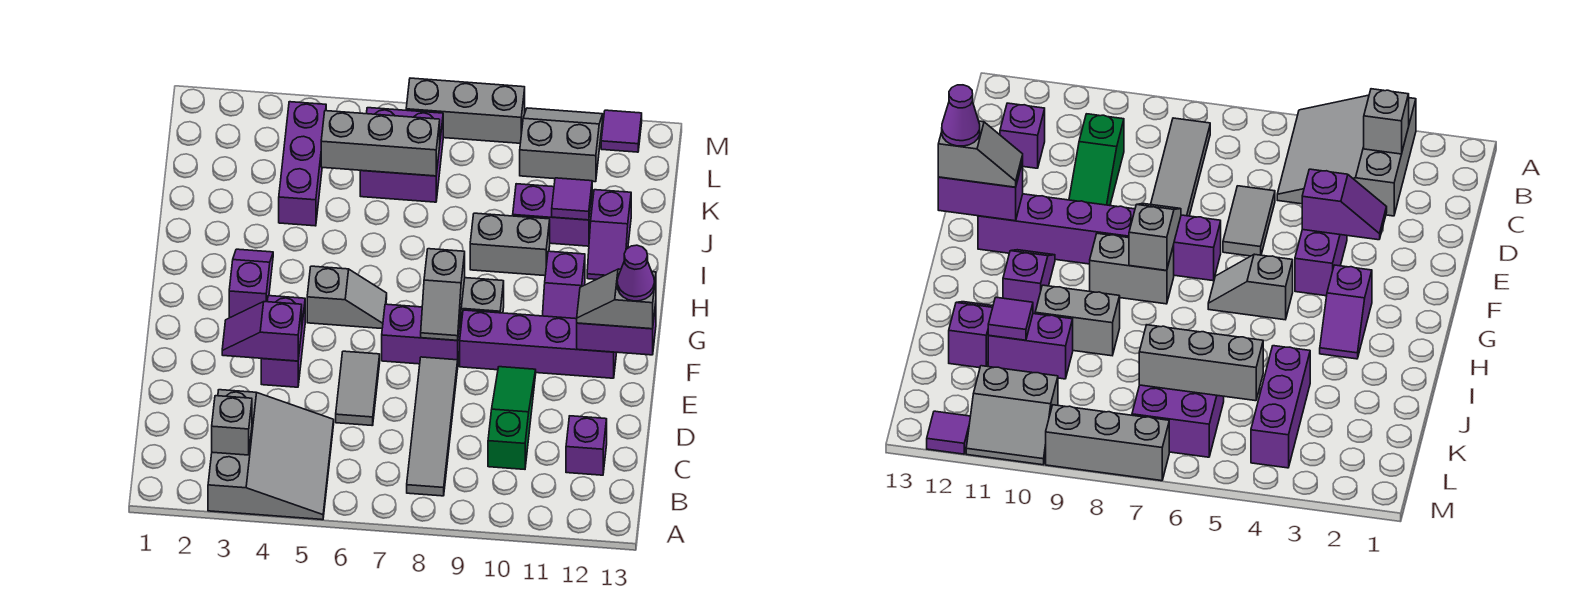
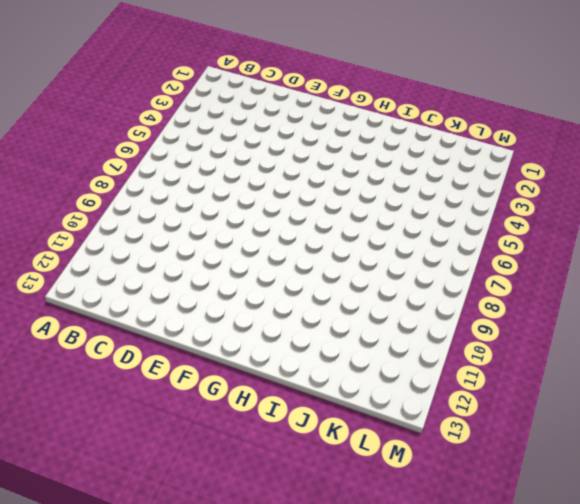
none -> grey slope A3:C5 level 1 top 3
none -> grey tile B8:E8 level 1
none -> green slope C10:E10 level 1 top C

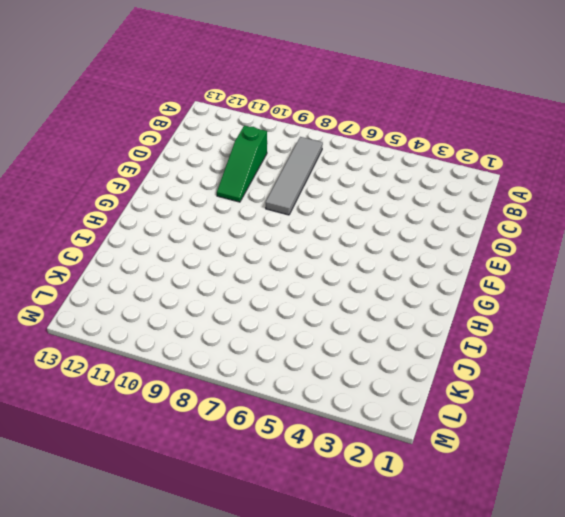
none -> grey slope A3:C5 level 1 top 3
none -> purple brick C12 level 1
none -> grey tile D6:E6 level 1

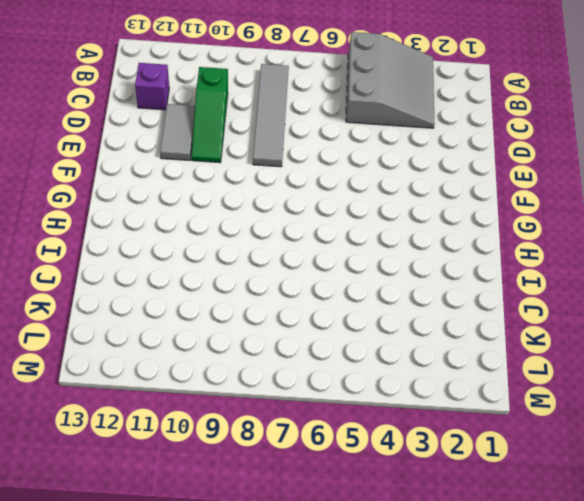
grey slope A3:C5 level 1 top 5 -> grey slope A3:C5 level 1 top 3
grey tile D11:E11 level 1 -> grey tile D6:E6 level 1
none -> purple brick E4:F4 level 1
none -> purple brick F7:F8 level 1
none -> purple brick F9:F12 level 1

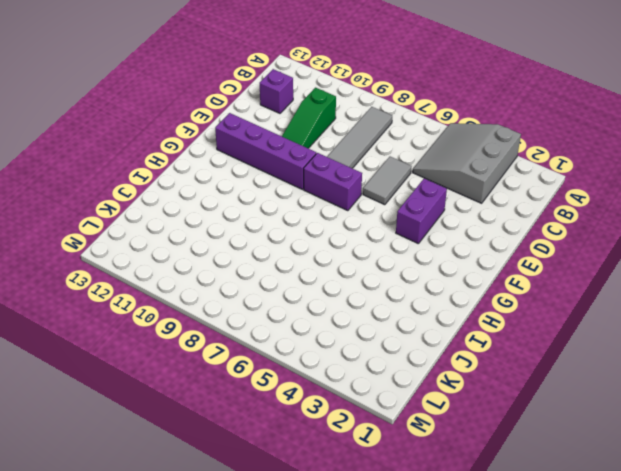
none -> purple slope G3:H3 level 1 top G
none -> grey slope G5:G6 level 1 top 5
none -> grey brick G8:G9 level 1

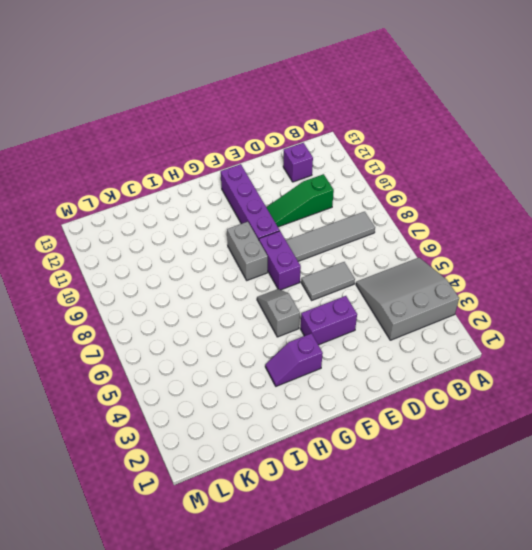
none -> purple slope G11:H11 level 1 top H
none -> grey brick I9:I10 level 1
none -> purple slope I12:J12 level 1 top J

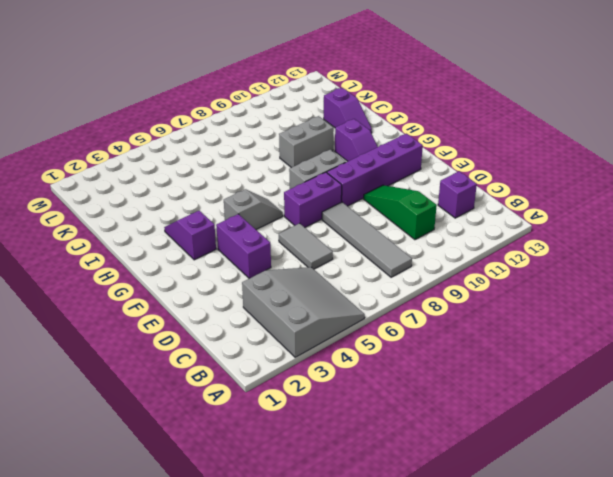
none -> purple brick J4:L4 level 1
none -> purple brick J10:J11 level 1
none -> purple brick K6:L7 level 1

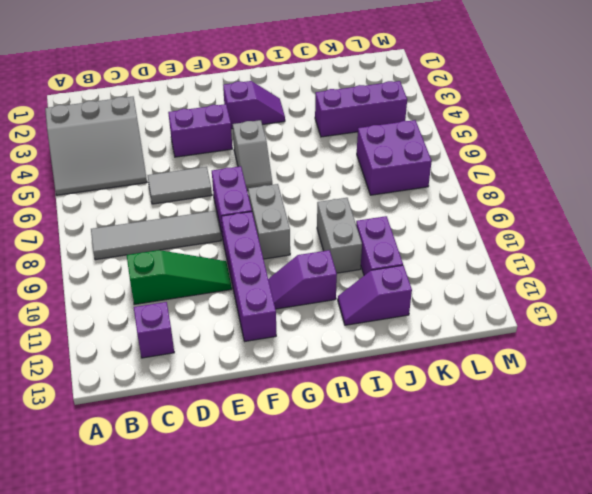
none -> grey slope L10:M11 level 1 top L
none -> grey brick M7:M9 level 1
none -> purple tile M12 level 1

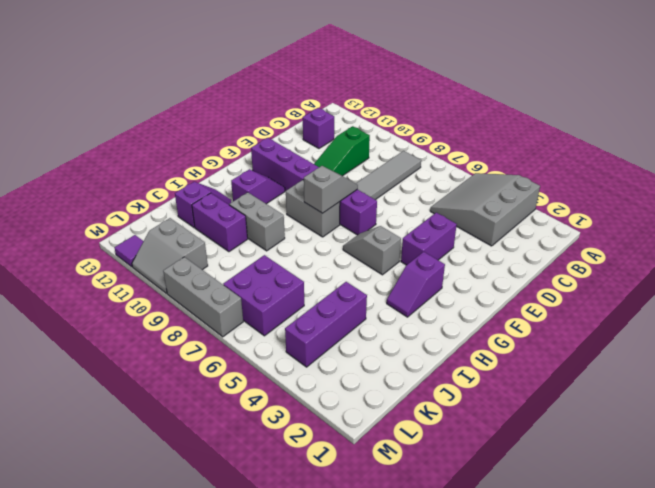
none -> grey tile D6:E6 level 1
none -> grey brick B3 level 2
none -> purple slope E3:E4 level 2 top 4

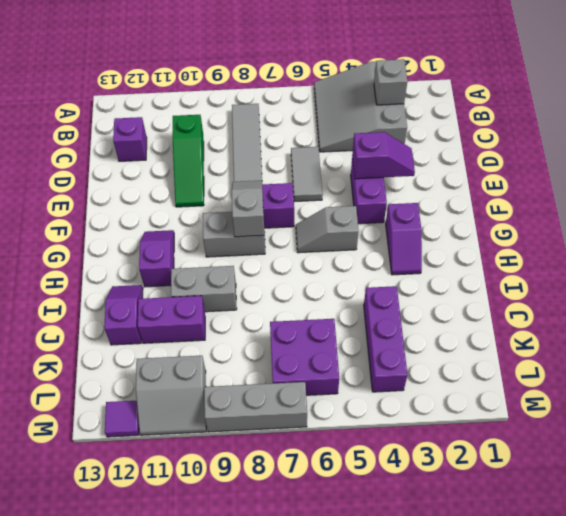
none -> purple brick F9:F12 level 1
none -> purple brick F12:F13 level 2
none -> purple tile J11 level 2

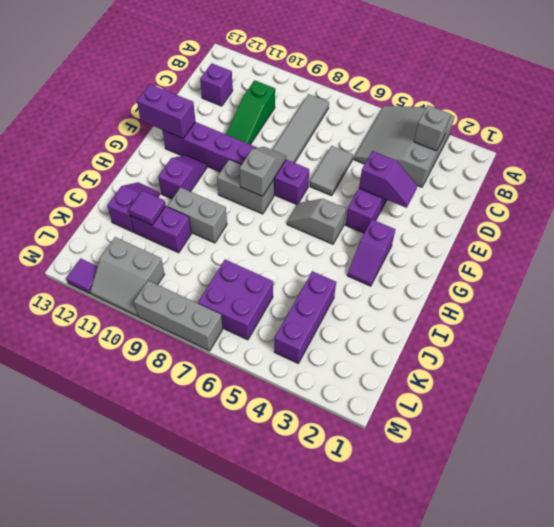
none -> grey brick K5:K7 level 2
none -> grey slope F12:F13 level 3 top 13
none -> purple cone F13 level 4

